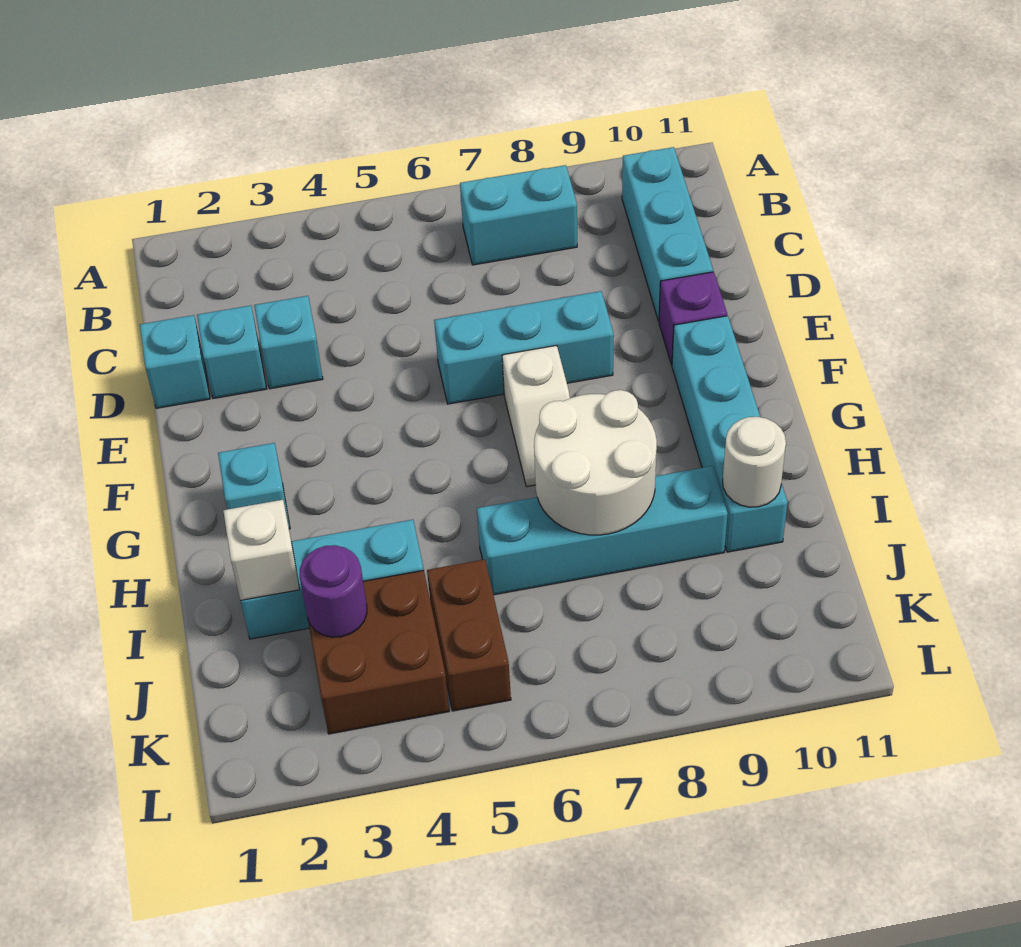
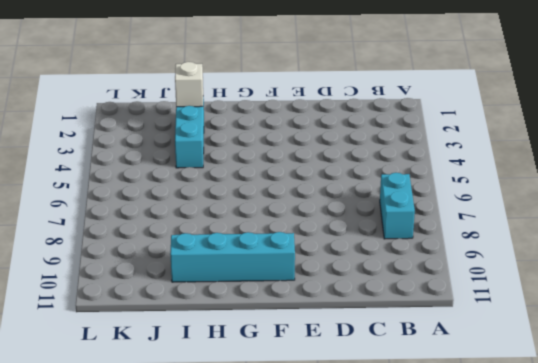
none -> cyan brick B10:D10 level 1
none -> cyan brick D1 level 1
none -> cyan brick D2 level 1

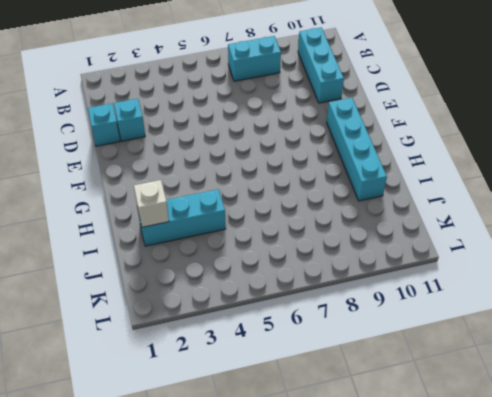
none -> cyan brick D3 level 1
none -> cyan brick E6:E8 level 1
none -> purple brick E10 level 1

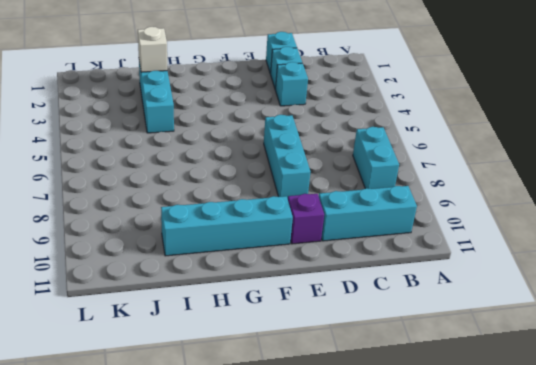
none -> white slope F7:G7 level 1 top F
none -> cyan brick G2 level 1
none -> cyan brick I6:I9 level 1

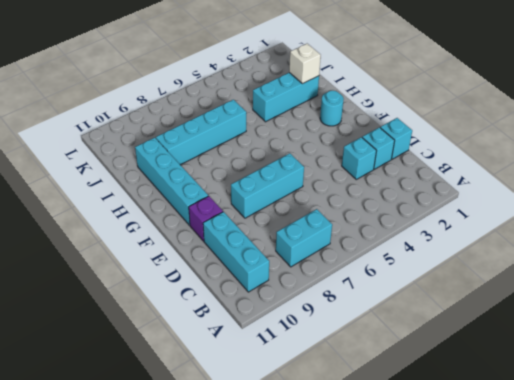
cyan round brick G2 level 1 -> cyan brick G2 level 1
none -> white slope F7:G7 level 1 top F
none -> brown brick J3:K4 level 1
none -> brown brick J5:K5 level 1

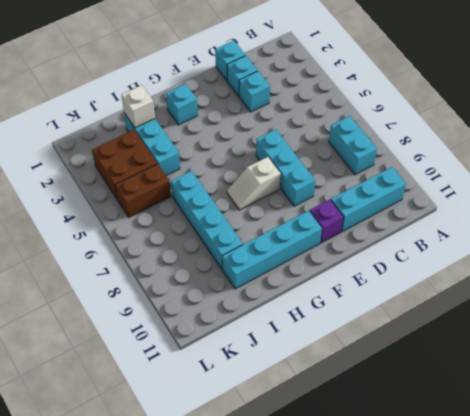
none -> white round brick H7:I8 level 2
none -> white round brick I10 level 2
none -> purple round brick J3 level 2

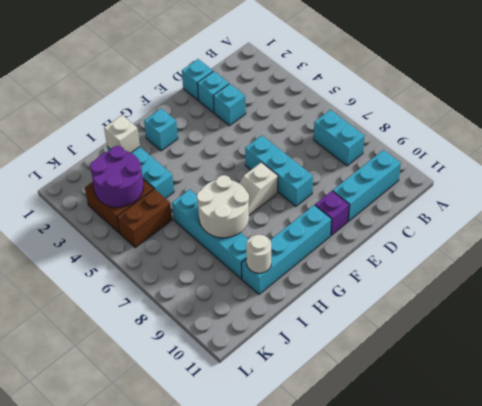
purple round brick J3:K4 level 2 -> purple round brick J3 level 2

